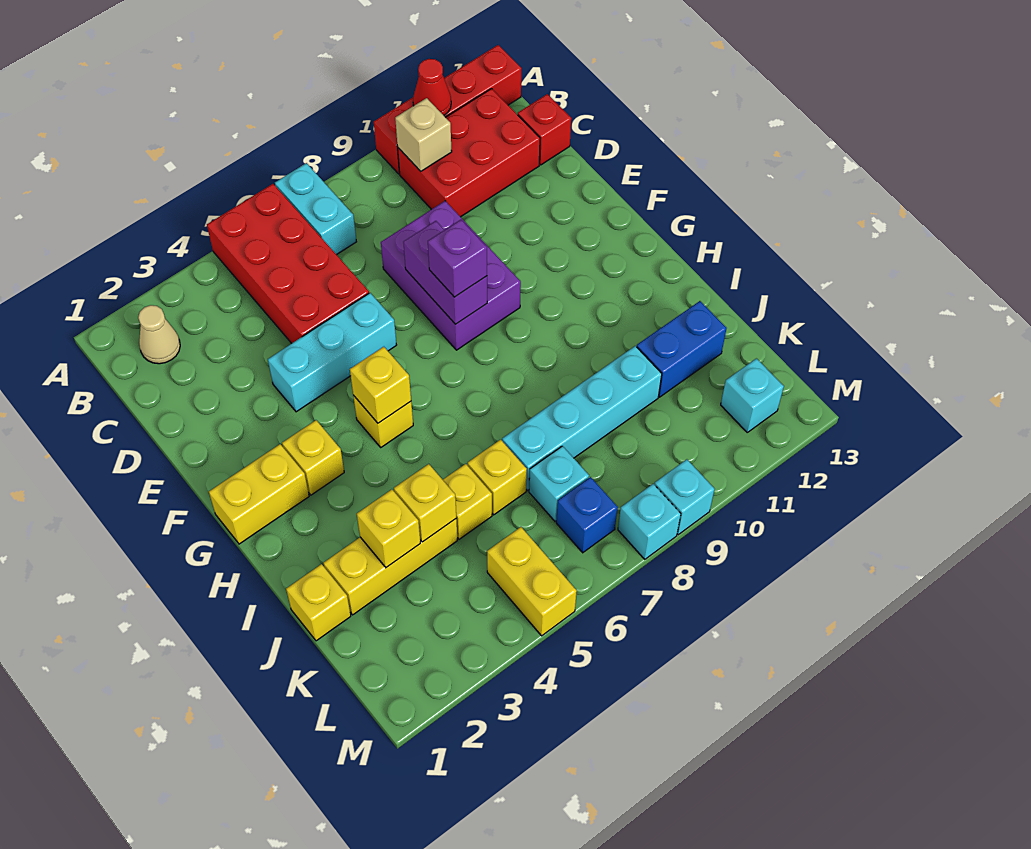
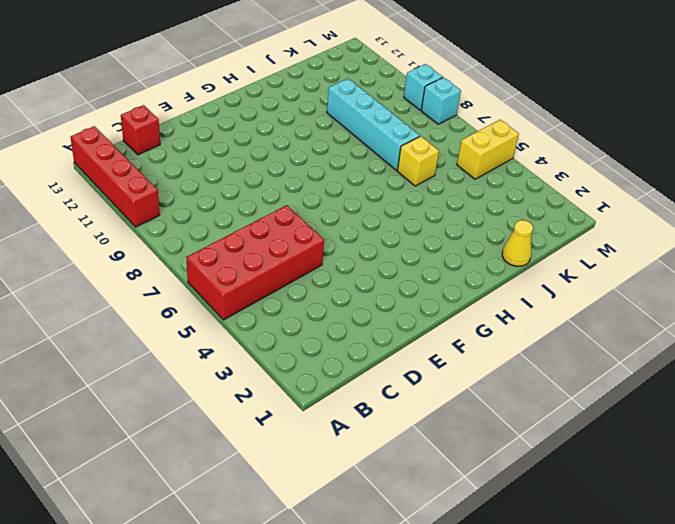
yellow cone J1 level 1 -> yellow brick J1 level 1
none -> cyan brick A7:B7 level 1
none -> tan cone B2 level 1
none -> red brick B10:C12 level 1
none -> purple brick D8:F9 level 1

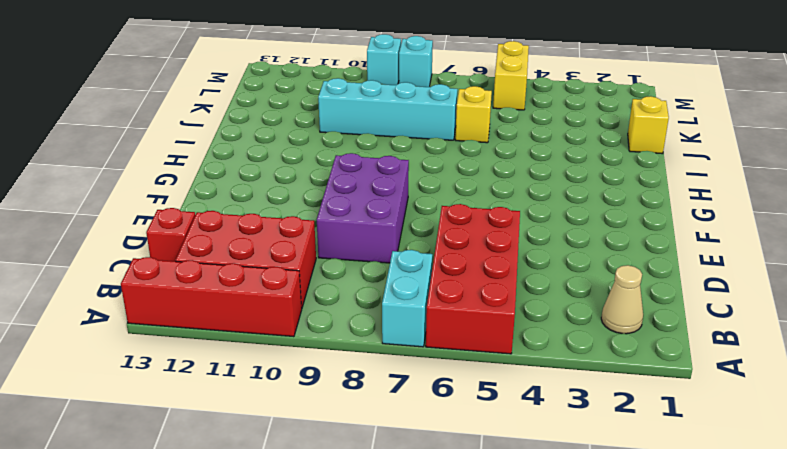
none -> cyan brick E4:E6 level 1
none -> yellow brick G1:G2 level 1
none -> yellow brick G3 level 1
none -> yellow brick G5 level 1

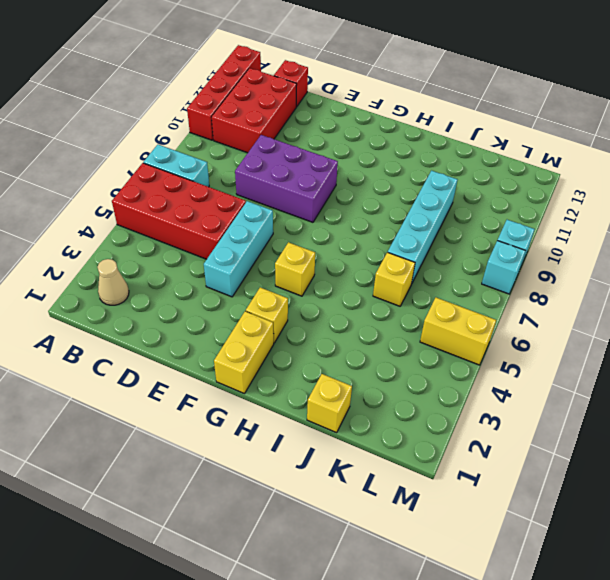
none -> yellow brick J2:J4 level 1
none -> yellow brick J5 level 1
none -> blue brick J11:J12 level 1
none -> cyan brick K7 level 1

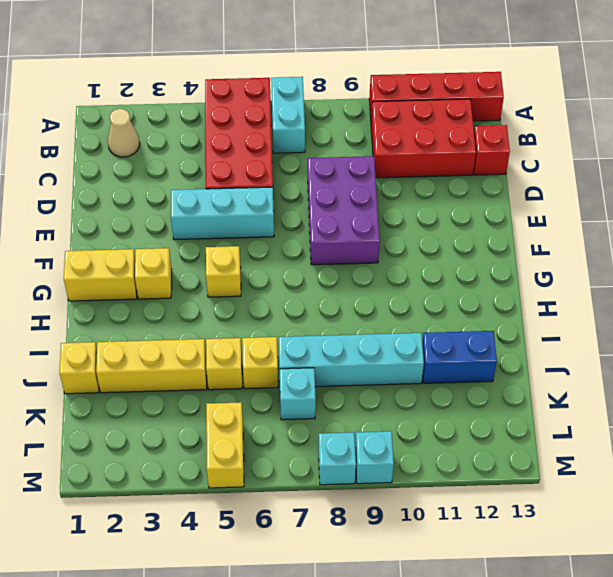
none -> blue brick L7 level 1
none -> cyan brick L12 level 1
none -> red cone A11 level 2
none -> tan brick B10 level 2

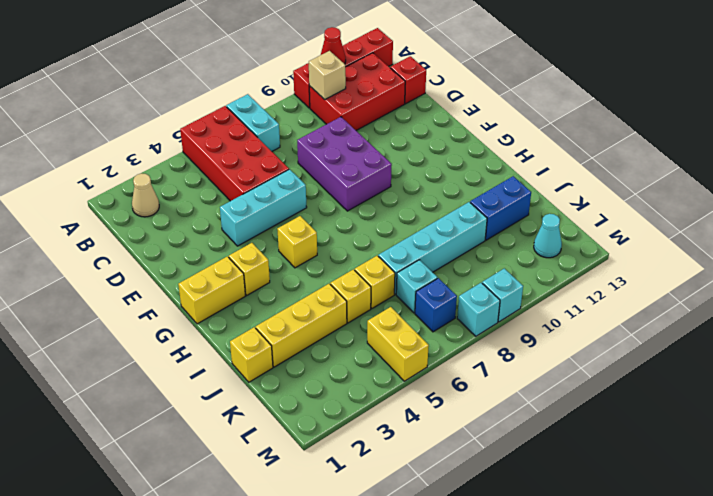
cyan cone L12 level 1 -> cyan brick L12 level 1
none -> purple brick E8:F8 level 2
none -> yellow brick G5 level 2
none -> yellow brick J3 level 2
none -> yellow brick J4 level 2

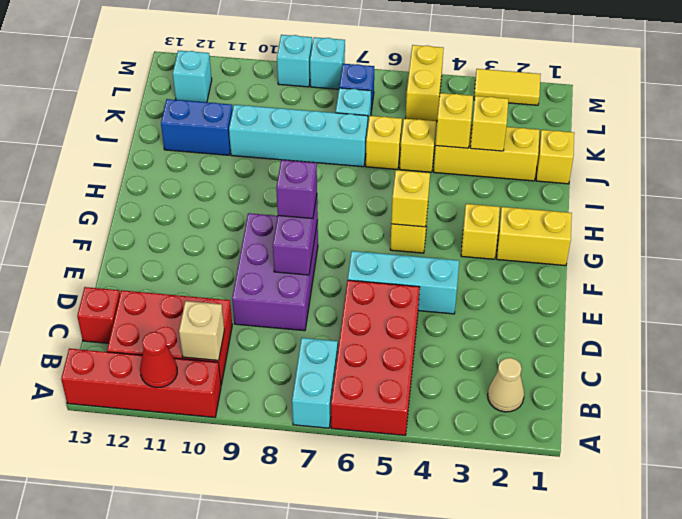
yellow tile M2:M3 level 1 -> none

